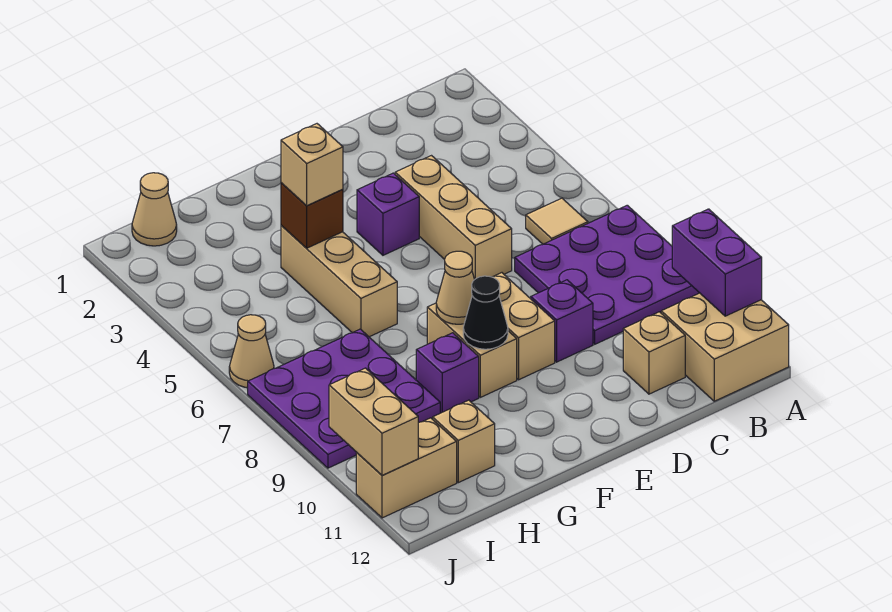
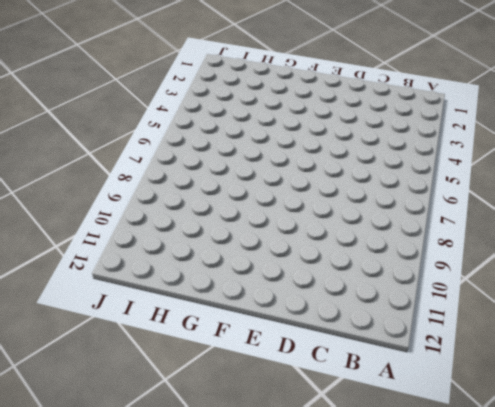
none -> purple plate A7:C9 level 1
none -> tan brick A11:B12 level 1
none -> tan tile B6 level 1

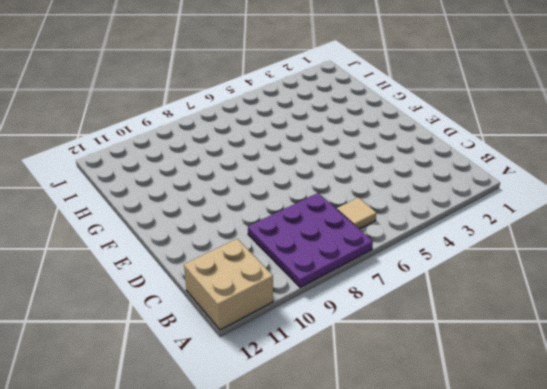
none -> tan brick C11 level 1
none -> tan brick D4:D6 level 1
none -> purple brick D9 level 1

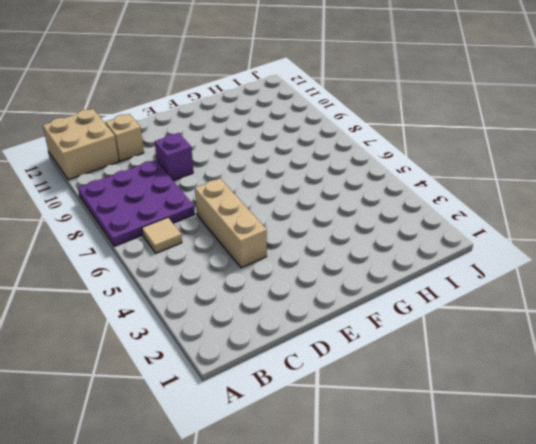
none -> purple brick E4 level 1
none -> tan brick E8:E9 level 1
none -> tan brick F8:F9 level 1

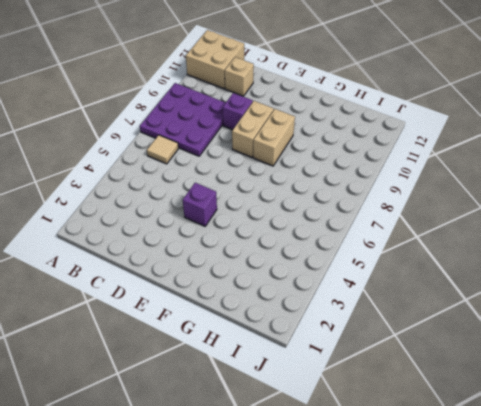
none -> tan brick D4:D6 level 1
none -> tan brick G4:G6 level 1
none -> purple brick G9 level 1

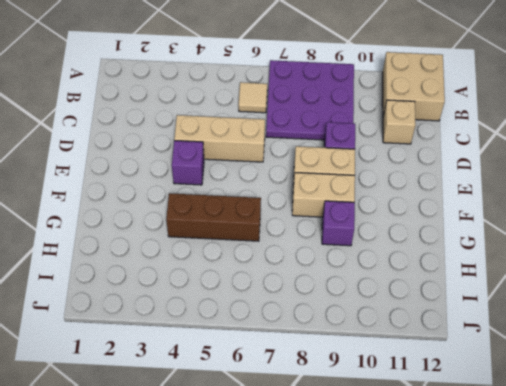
brown brick G4:G6 level 1 -> tan brick G4:G6 level 1
none -> purple plate H7:J9 level 1
none -> tan brick H11 level 1
none -> tan cone I1 level 1

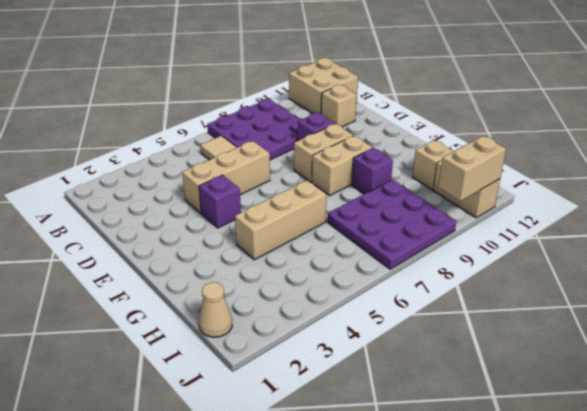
none -> tan cone J6 level 1
none -> purple brick A10:A11 level 2
none -> tan cone F8 level 2

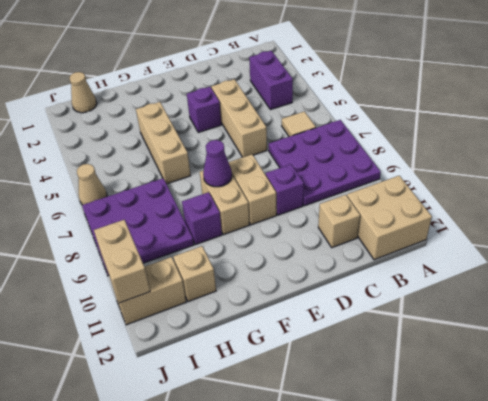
purple brick B3:B4 level 1 -> purple brick A10:A11 level 2
purple cone F8 level 2 -> tan cone F8 level 2
none -> black cone F9 level 2
none -> brown brick G4 level 2
none -> tan brick G4 level 3

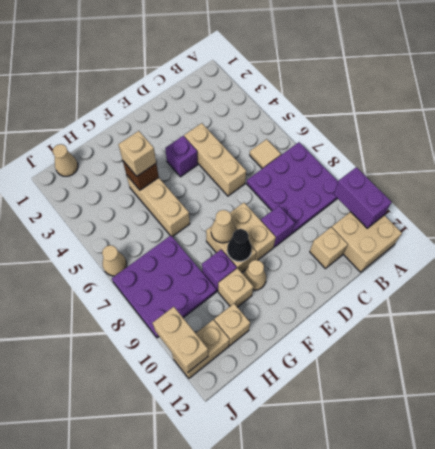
tan cone F10 level 1 -> none
tan brick G10 level 1 -> none

